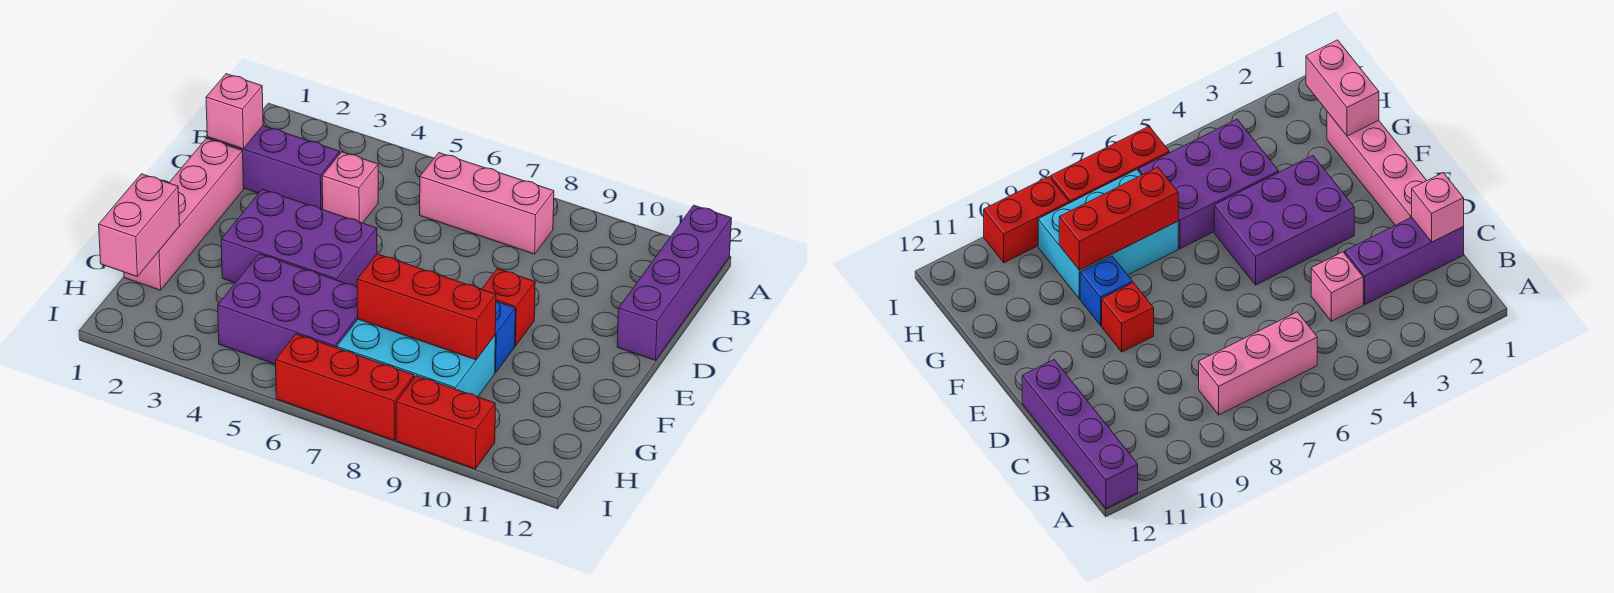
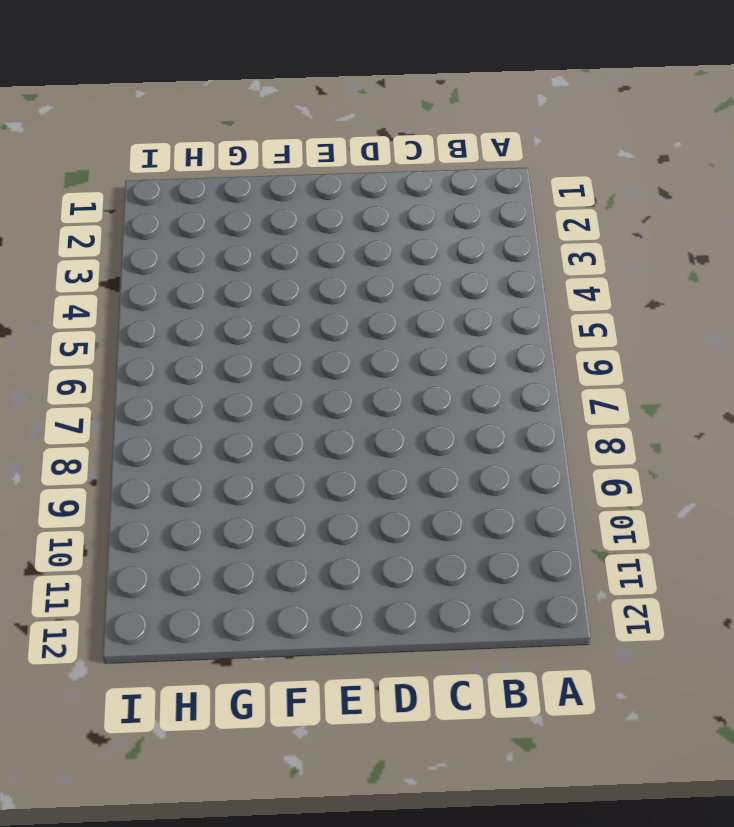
none -> purple brick A12:D12 level 1
none -> pink brick B6:B8 level 1
none -> purple brick C1:C3 level 1

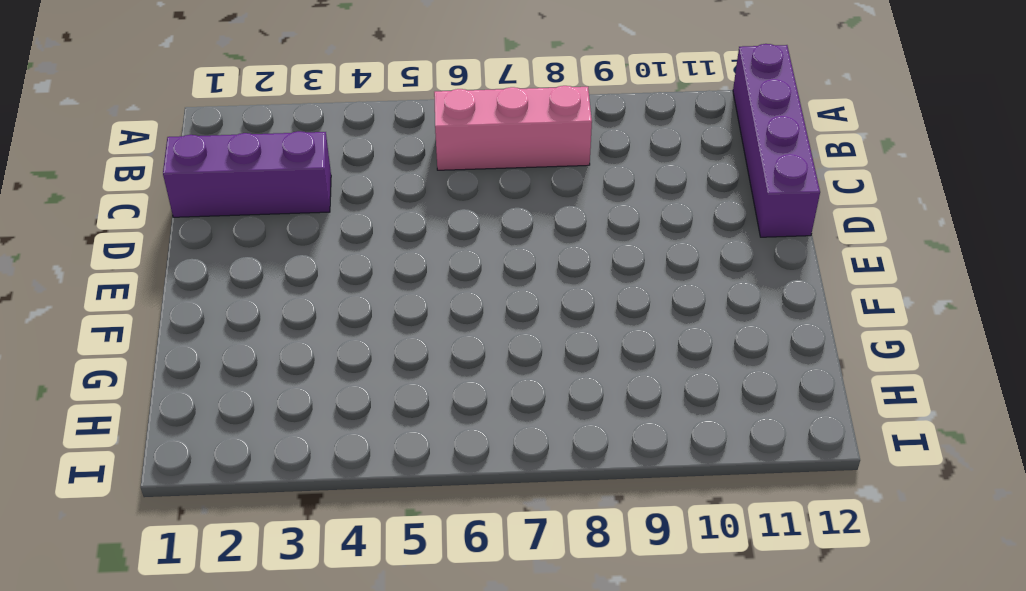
none -> pink brick C4 level 1
none -> pink brick D1:G1 level 1
none -> purple brick E3:F5 level 1

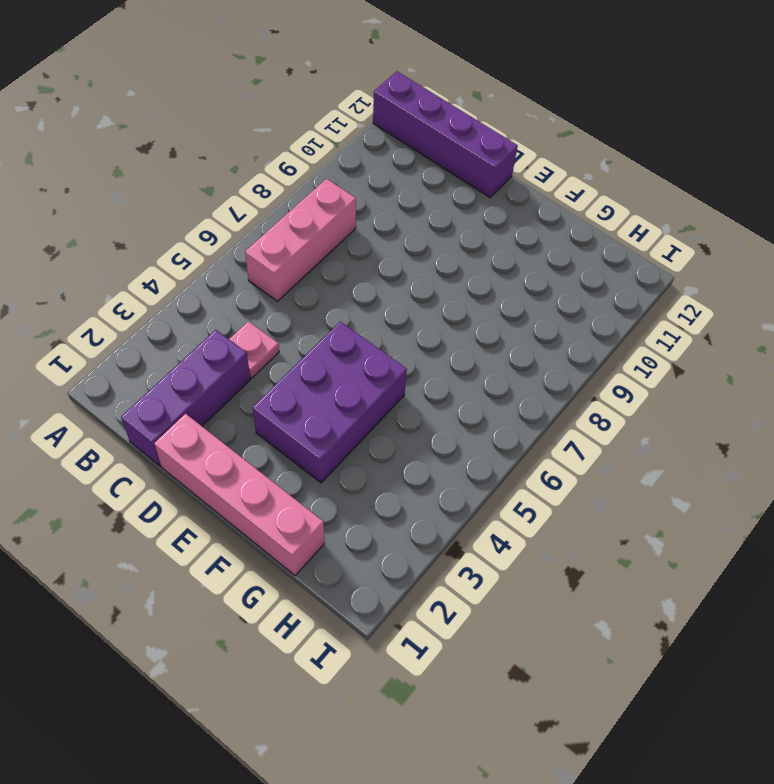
pink plate C4 level 1 -> pink brick C4 level 1
none -> red brick E9 level 1
none -> blue brick F9 level 1
none -> purple brick G4:H6 level 1

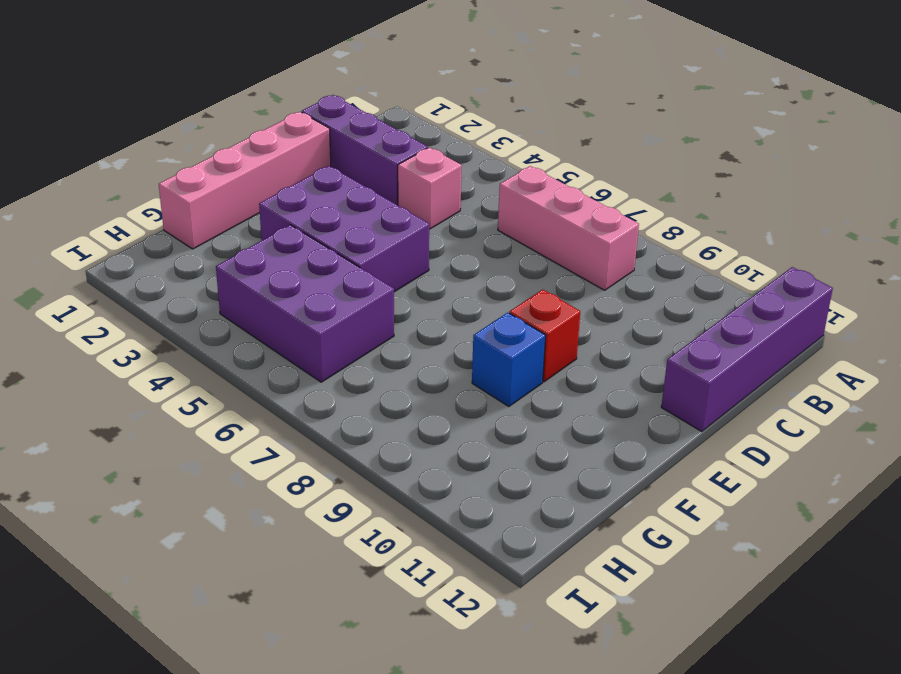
none -> cyan brick G7:H9 level 1
none -> red brick I6:I8 level 1
none -> red brick I9:I10 level 1

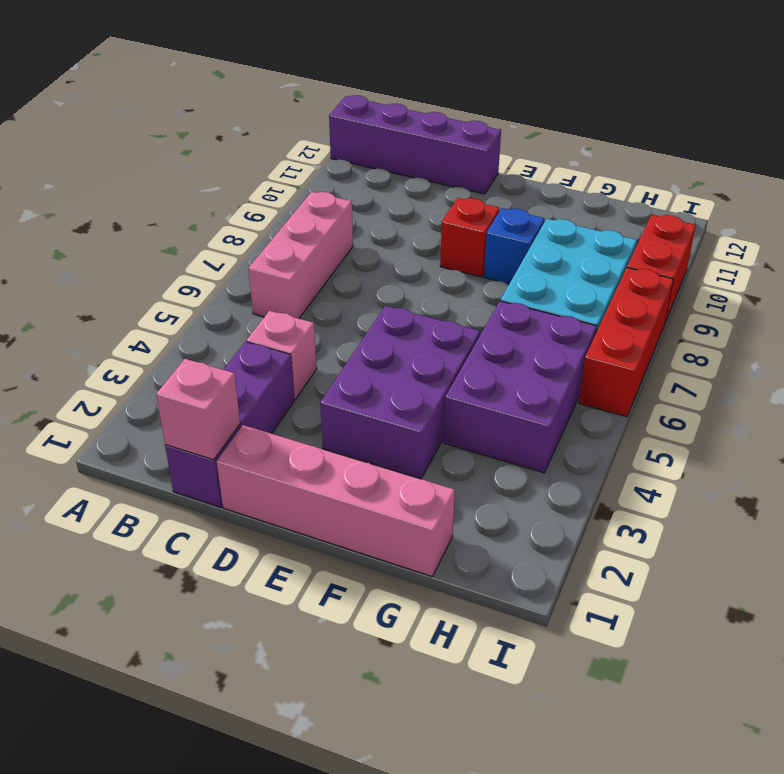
none -> pink brick G1:H1 level 2
none -> red brick G7:G9 level 2

